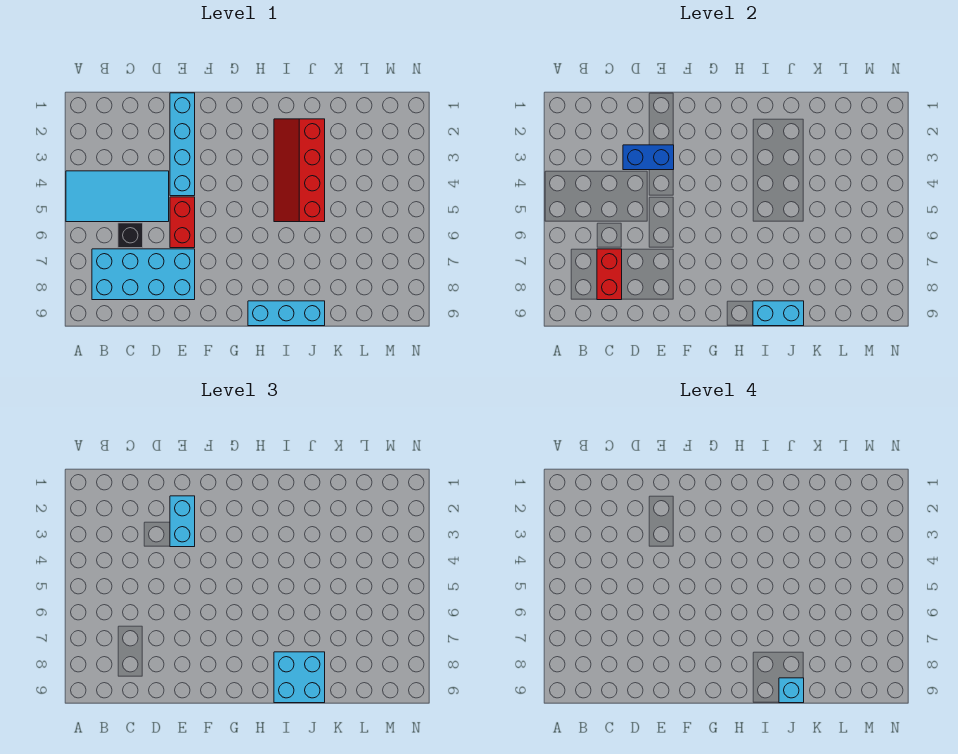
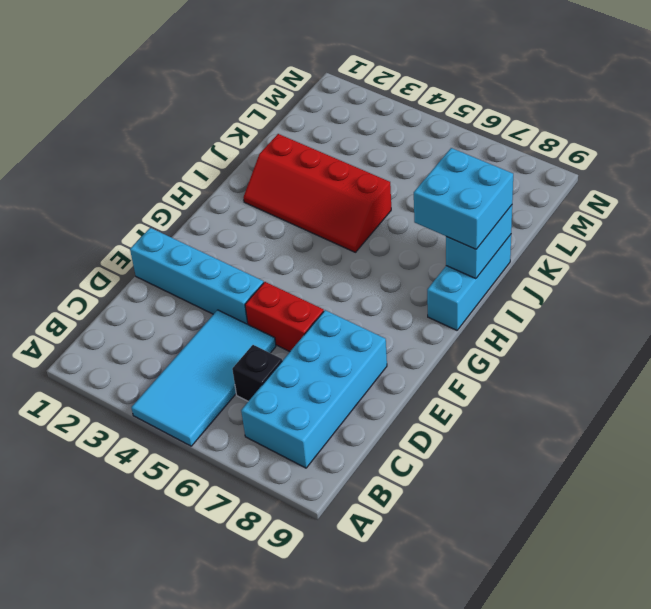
none -> red brick C7:C8 level 2
none -> blue brick D3:E3 level 2
none -> cyan brick E2:E3 level 3

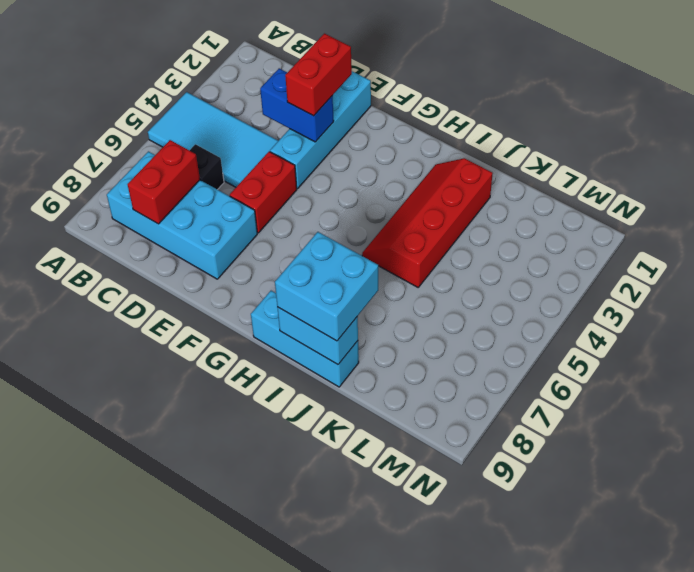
red brick E2:E3 level 3 -> cyan brick E2:E3 level 3
none -> cyan brick J9 level 4

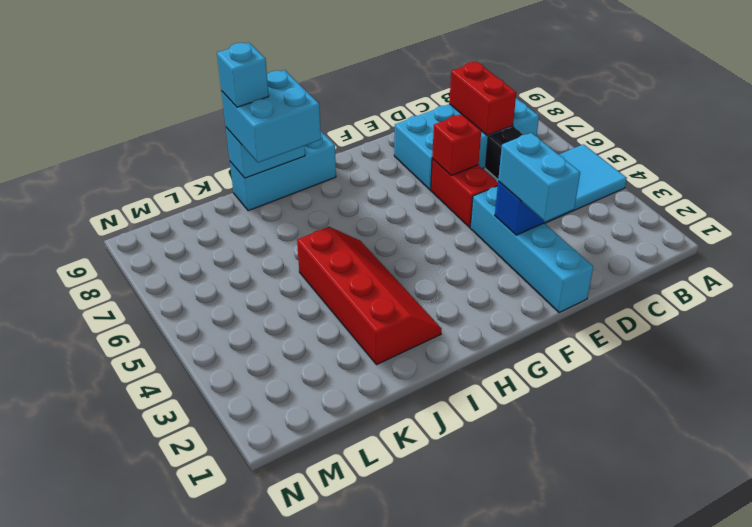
red brick E6 level 2 -> none

